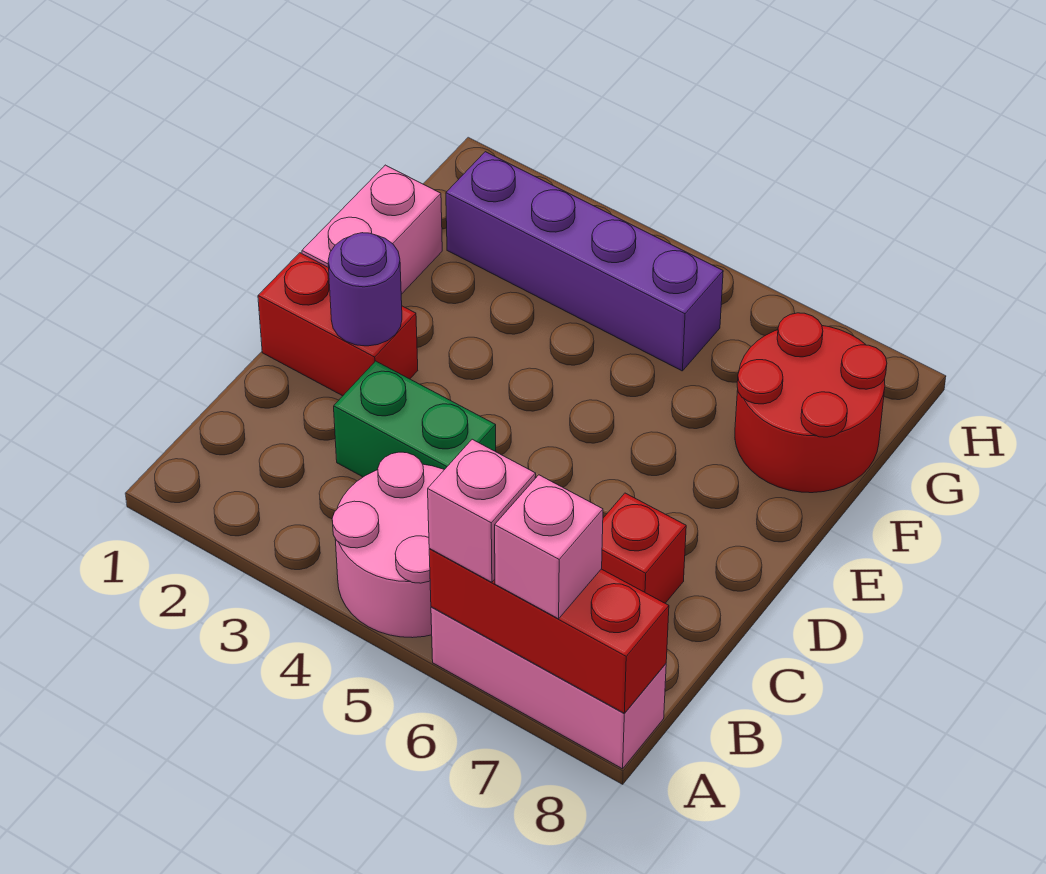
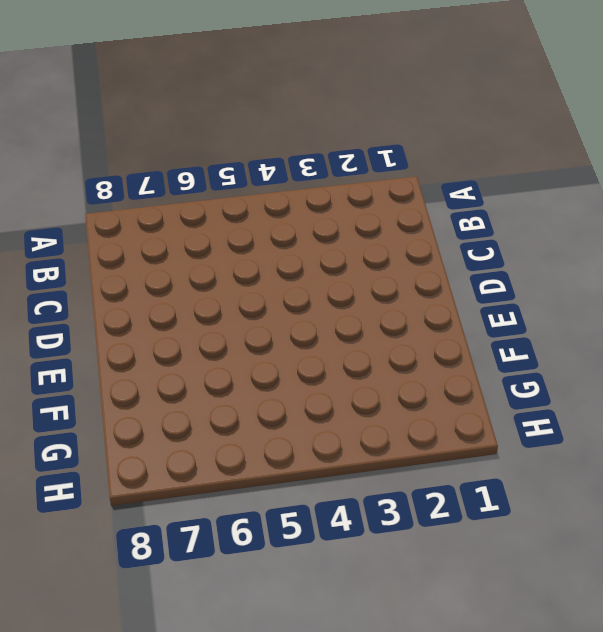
none -> pink round brick A4:B5 level 1
none -> pink brick A6:A8 level 1
none -> green brick C3:C4 level 1

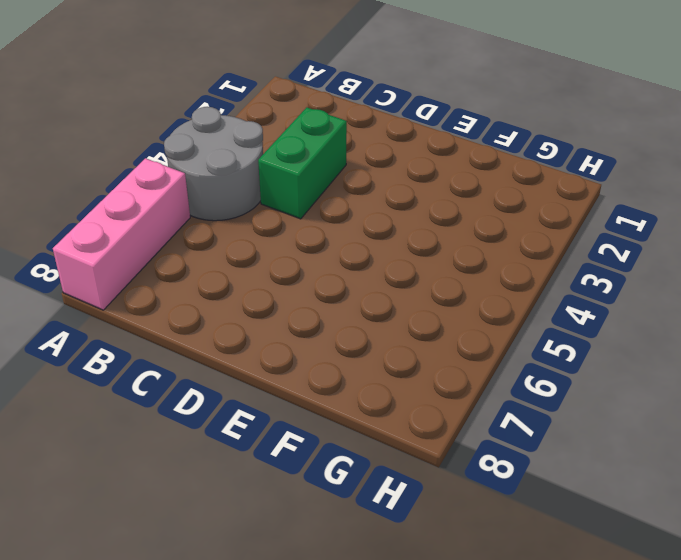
grey round brick A4:B5 level 1 -> pink round brick A4:B5 level 1
none -> red brick C7 level 1
none -> red brick D1:D2 level 1
none -> pink brick E1:F1 level 1

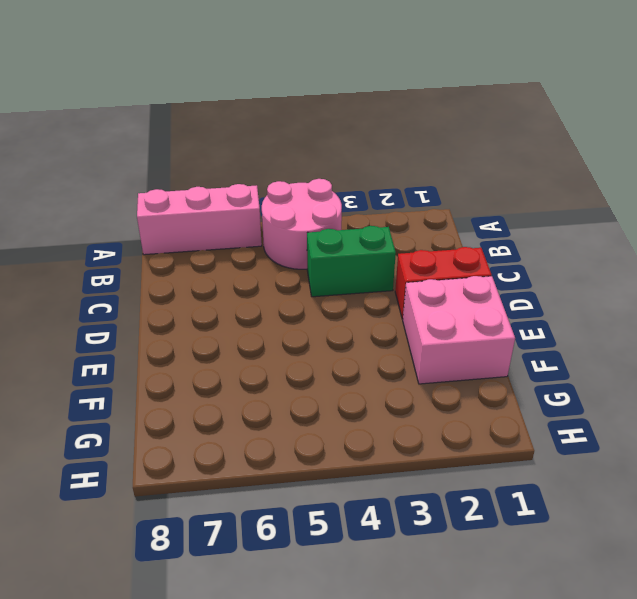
pink brick E1:F2 level 1 -> pink brick E1:F1 level 1
none -> red brick C7 level 1
none -> red round brick F7:G8 level 1
none -> purple brick G2:G5 level 1

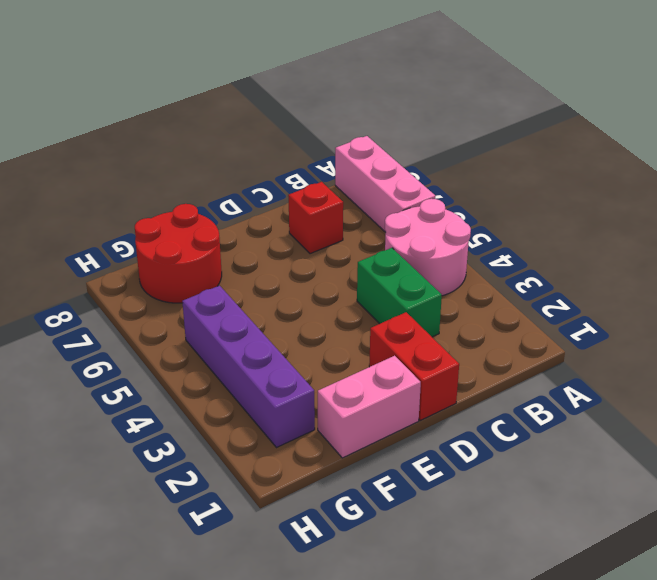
none -> red brick A6:A8 level 2
none -> purple round brick D2 level 2
none -> pink brick A6 level 3

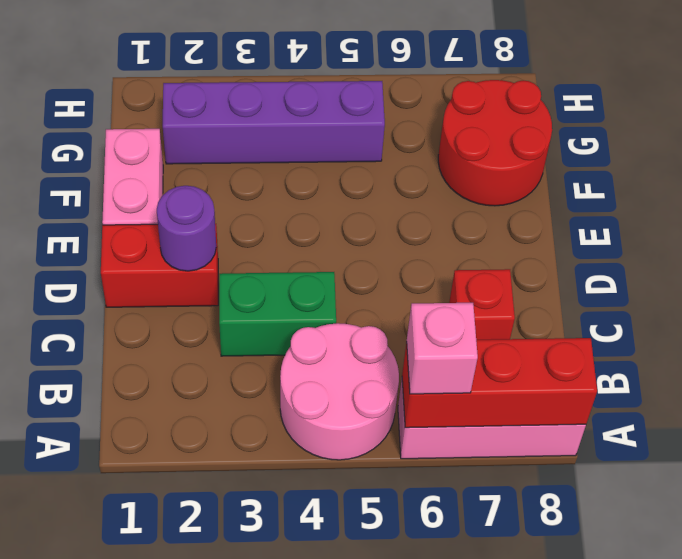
none -> pink brick A7 level 3

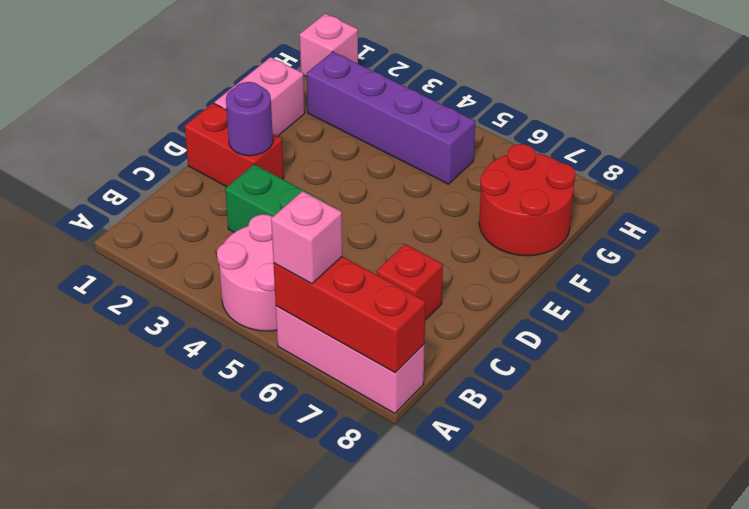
pink brick H1 level 1 -> pink brick A7 level 3

